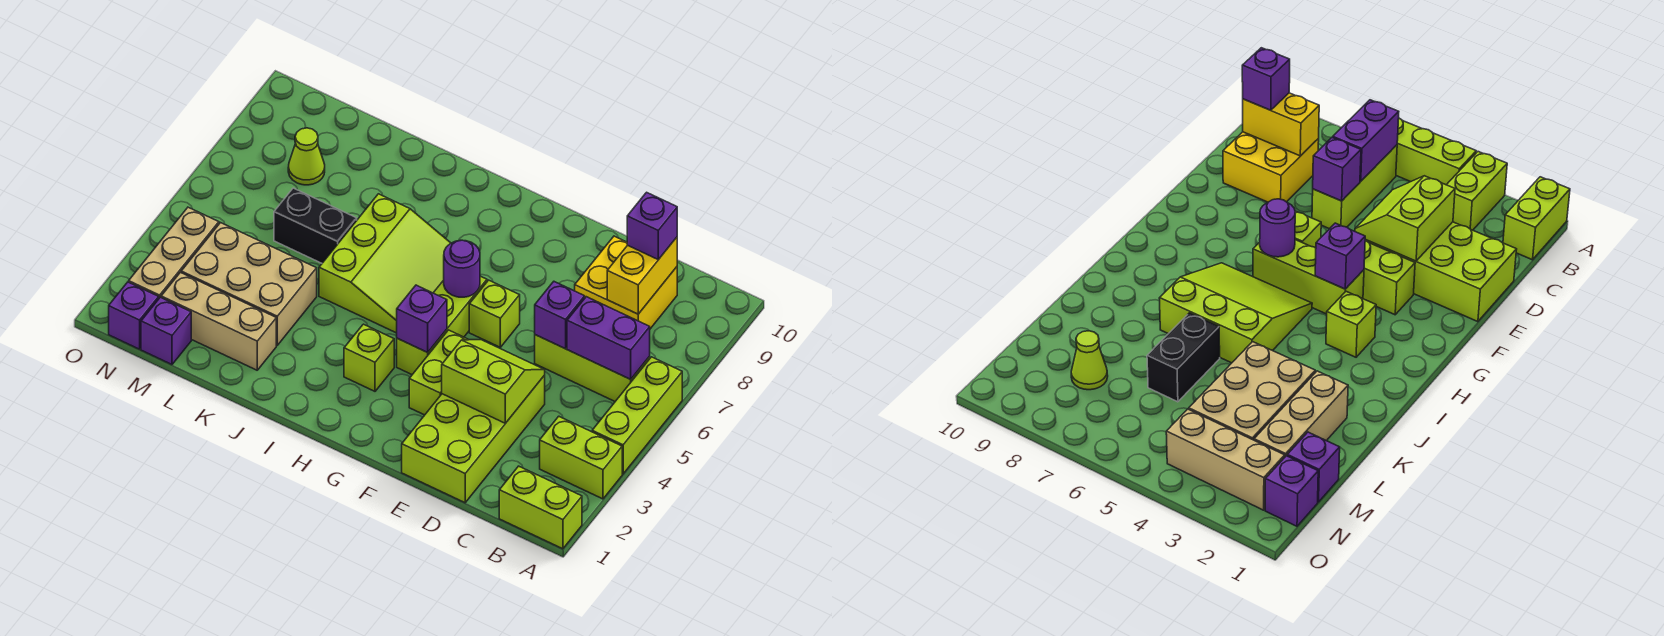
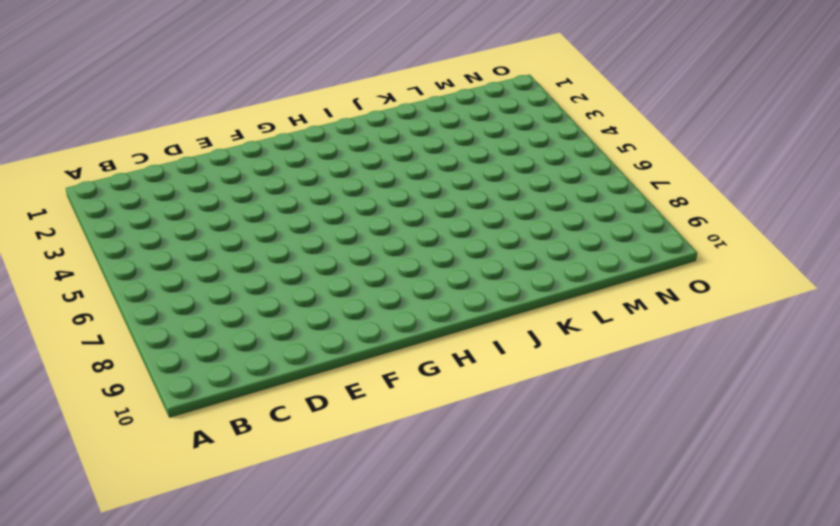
none -> lime brick A1:B1 level 1
none -> lime brick A3:B3 level 1
none -> lime brick A4:A6 level 1

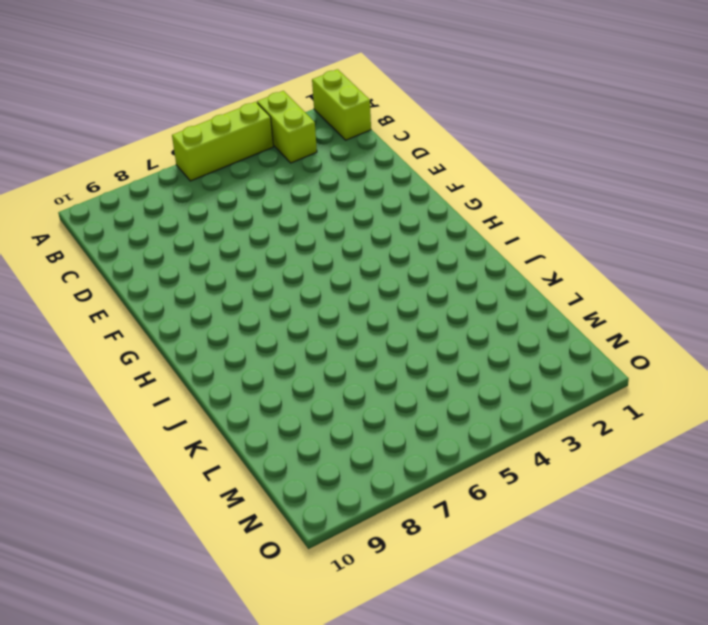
none -> lime brick B6:D6 level 1
none -> yellow brick C8:D9 level 1
none -> lime brick D1:E4 level 1

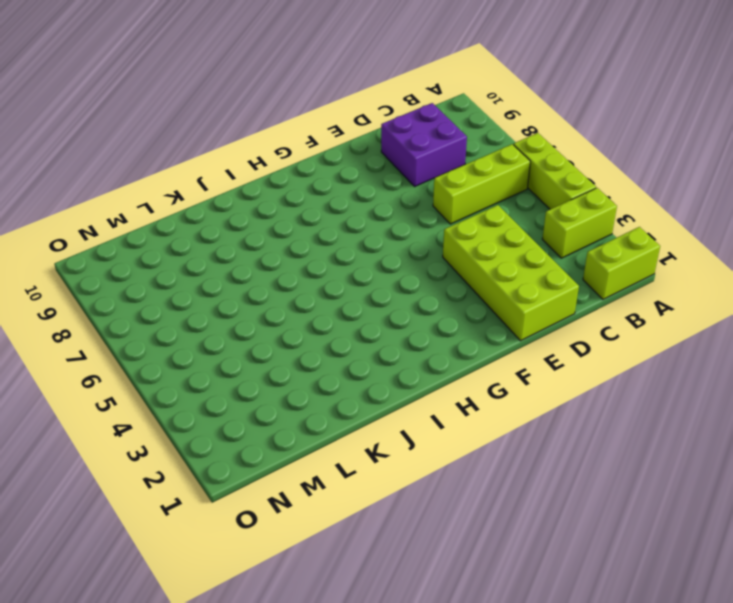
purple brick C8:D9 level 1 -> yellow brick C8:D9 level 1
none -> lime brick F3:F4 level 1
none -> lime brick F6 level 1
none -> lime brick G4:G6 level 1

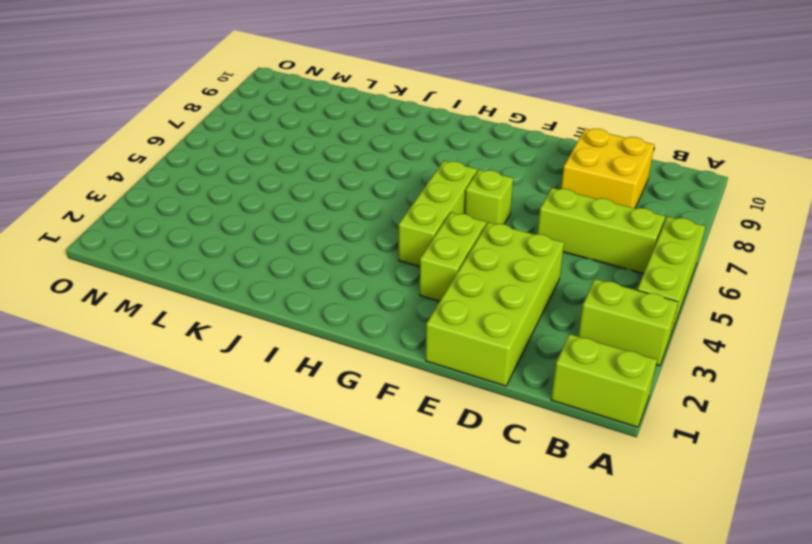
none -> lime brick H3 level 1
none -> lime slope H5:J7 level 1 top J
none -> tan brick K2:M2 level 1

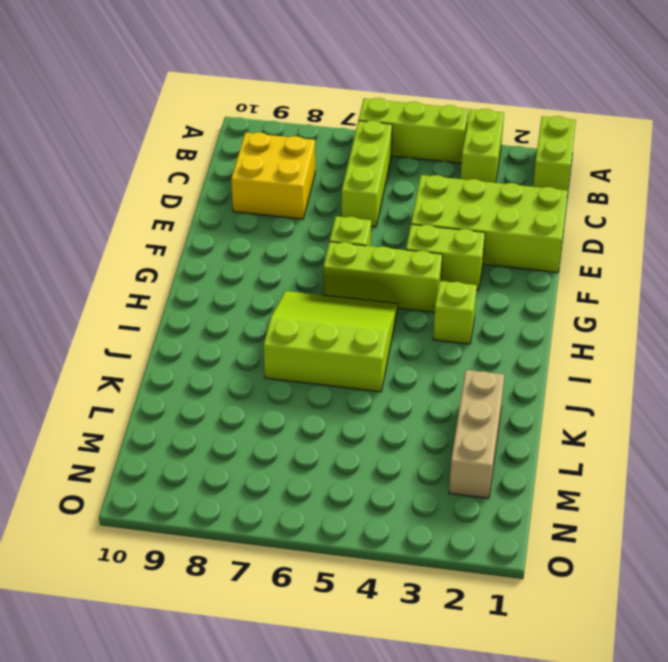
none -> tan brick K3:M4 level 1
none -> black brick K6:L6 level 1
none -> purple brick M1 level 1

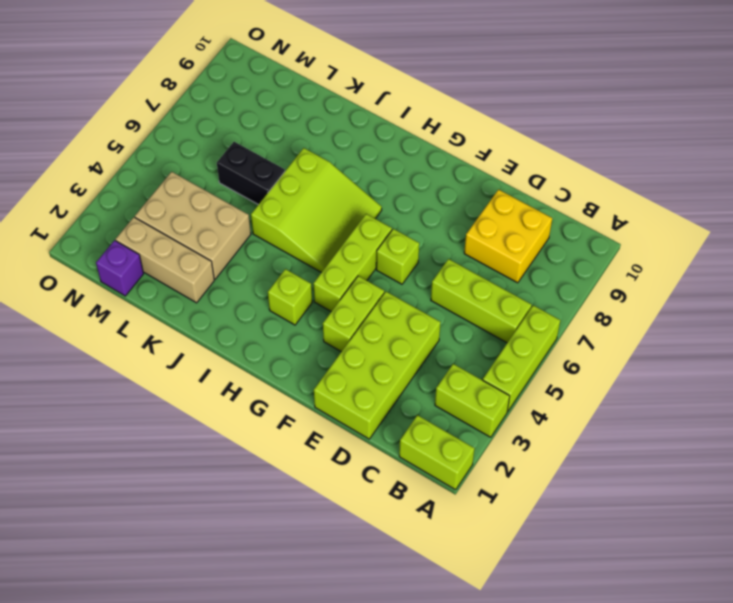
none -> lime cone M8 level 1
none -> purple brick N1 level 1
none -> tan brick N2:N4 level 1

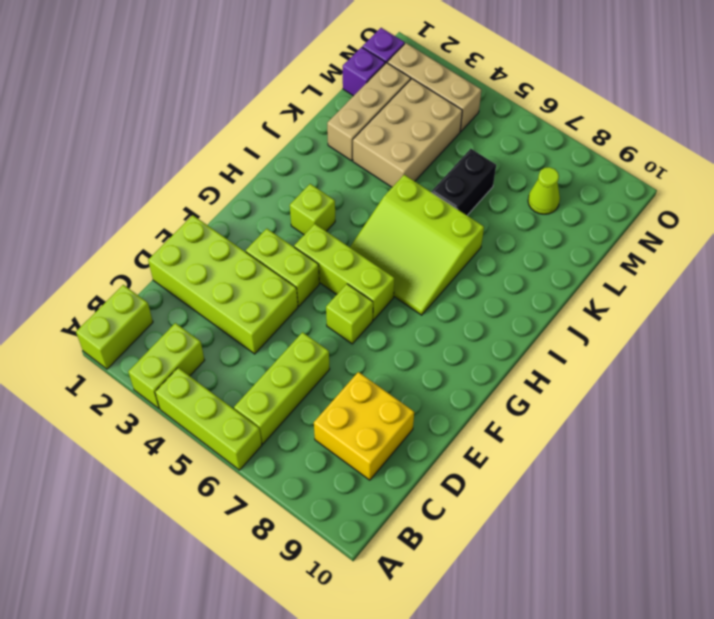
none -> purple brick B6:C6 level 2
none -> yellow brick C8:C9 level 2
none -> lime slope D3:E4 level 2 top 3

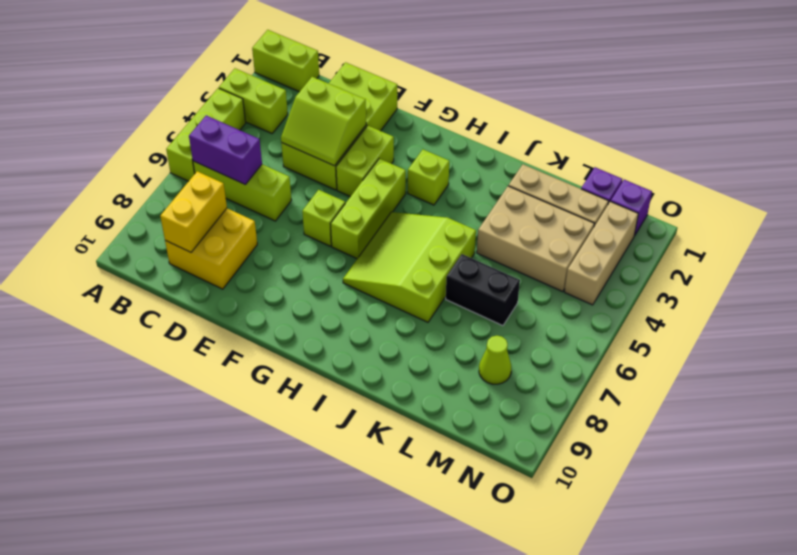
none -> purple brick D6 level 2
none -> purple brick G4 level 2
none -> purple round brick G6 level 2

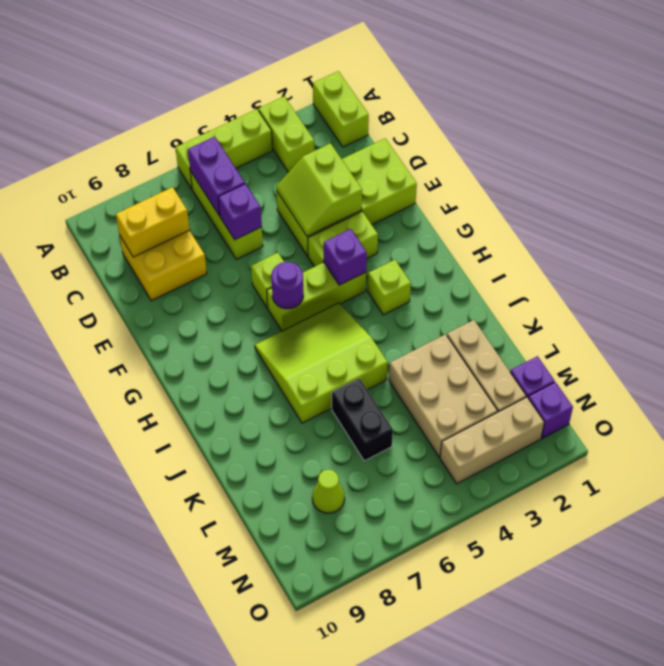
none -> purple brick C9 level 3

